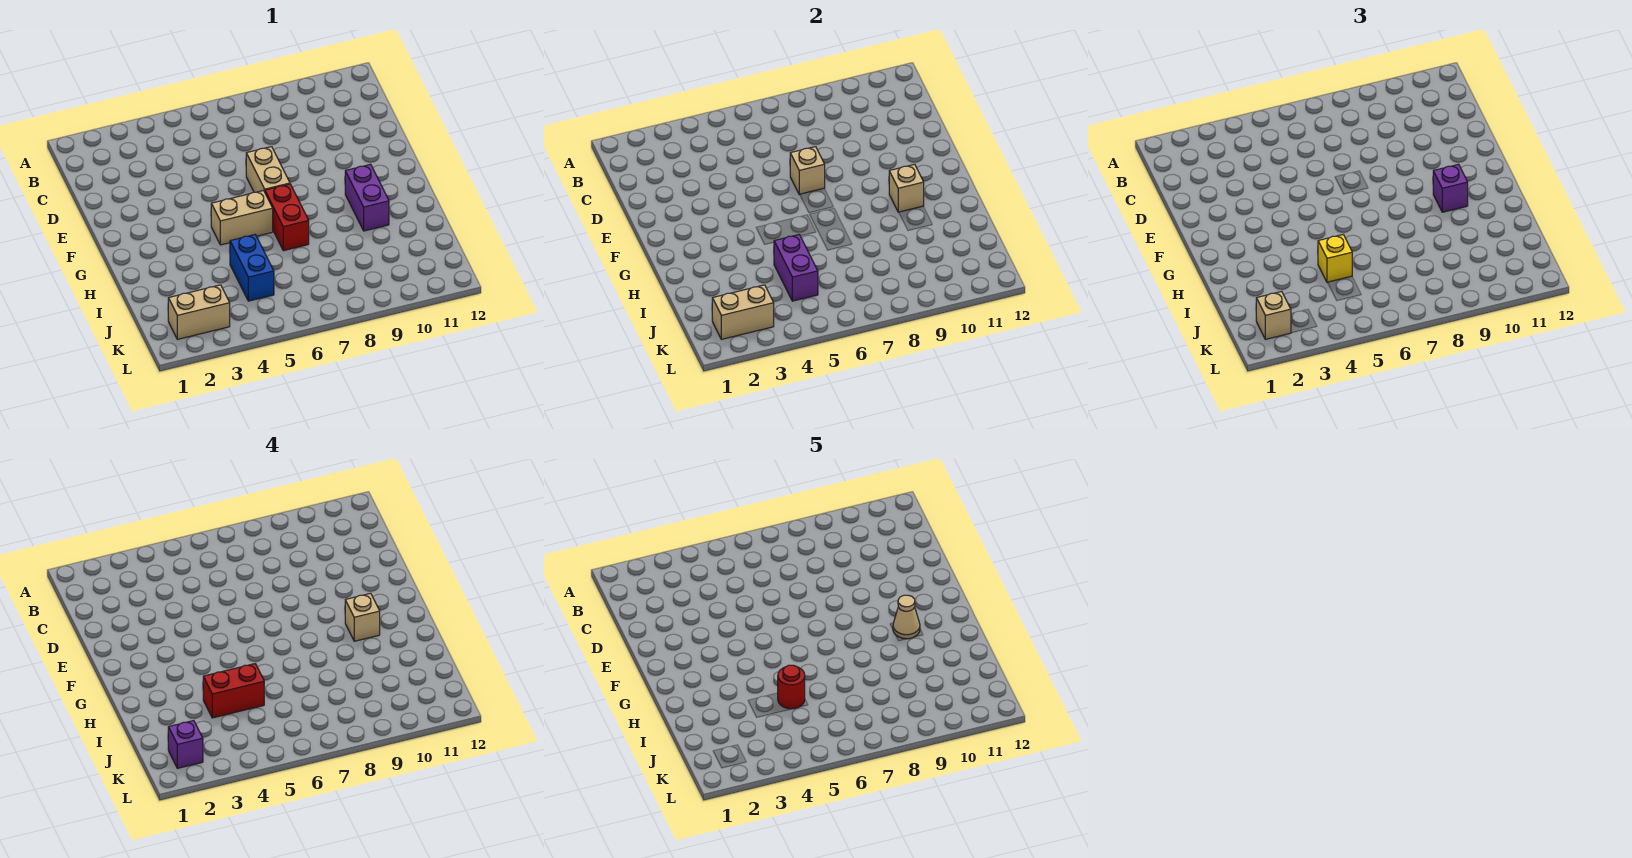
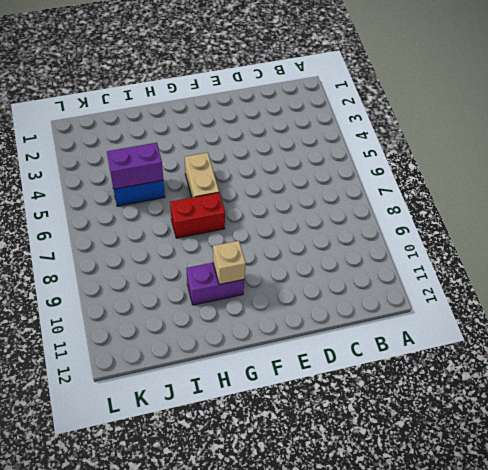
none -> tan brick E7:F7 level 1
none -> tan brick K2:K3 level 1
none -> tan brick E7 level 2

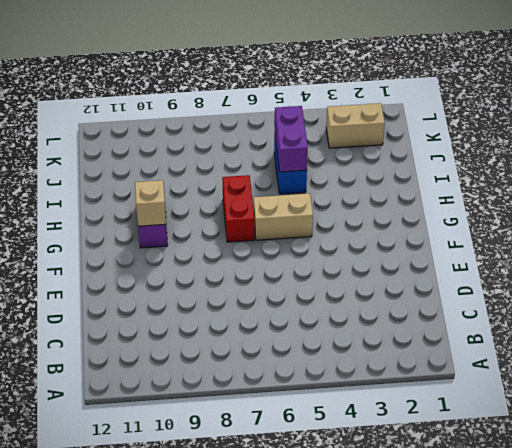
none -> tan brick E7:F7 level 1
none -> tan brick E7 level 2
none -> tan brick K2:K3 level 2

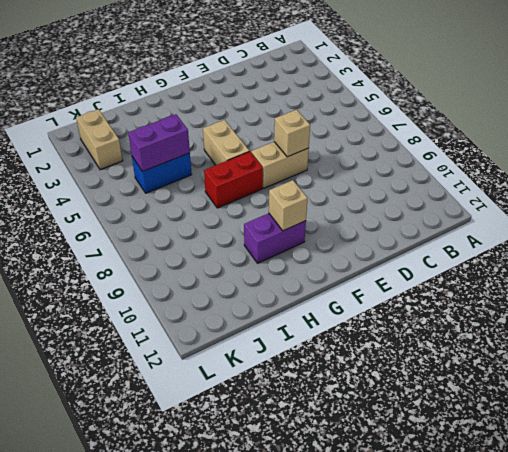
none -> tan brick K2:K3 level 2
none -> purple brick G10 level 3
none -> yellow brick I5 level 3

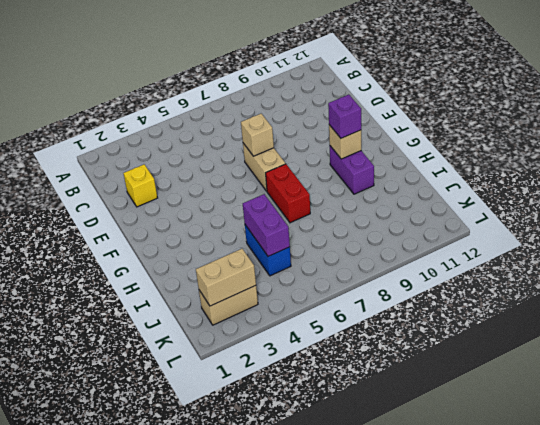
yellow brick D2 level 1 -> yellow brick I5 level 3
none -> tan brick G5:G6 level 1
none -> tan brick K2 level 3
none -> tan brick G10 level 4

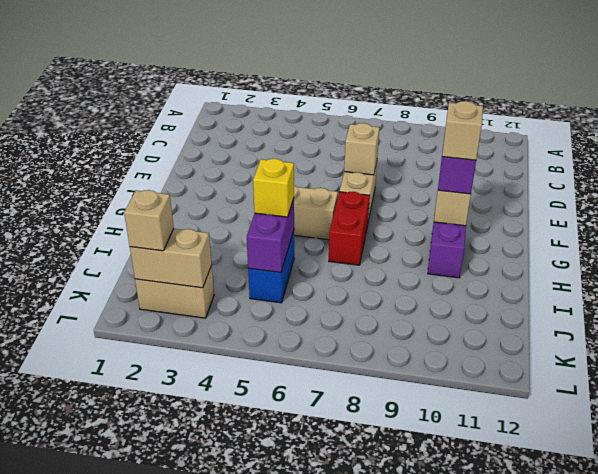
none -> red brick I4:I5 level 4
none -> purple brick K2 level 4
none -> tan cone G10 level 5

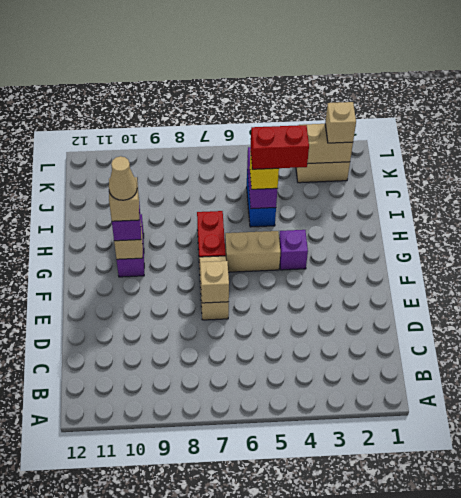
purple brick G4 level 1 -> purple brick K2 level 4
none -> red round brick I5 level 5

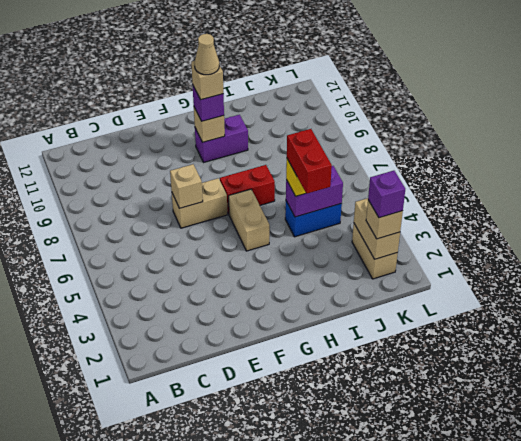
none -> red round brick I5 level 5

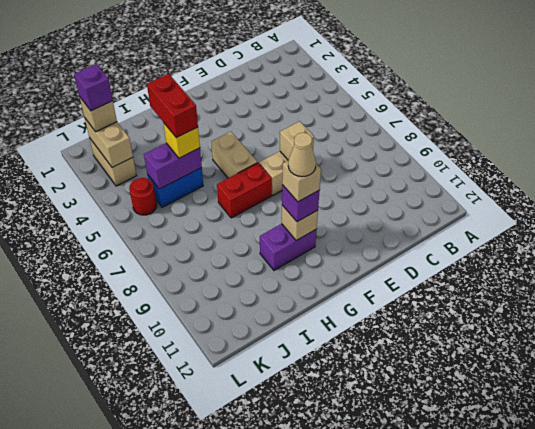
red round brick K5 level 1 -> red round brick I5 level 5

